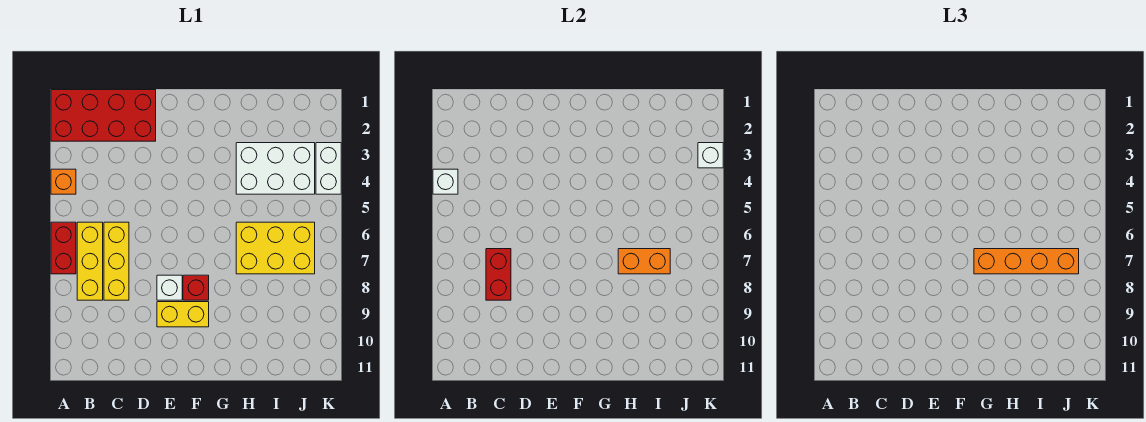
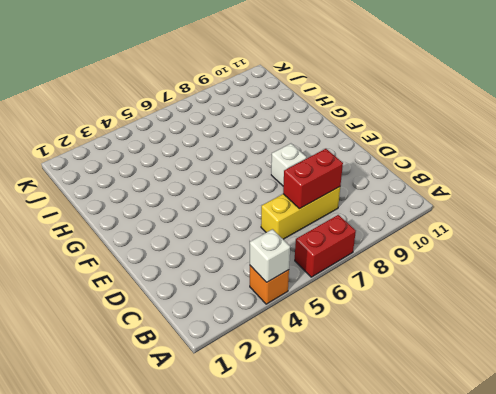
none -> red brick A1:D2 level 1
none -> yellow brick B6:B8 level 1
none -> yellow brick E9:F9 level 1

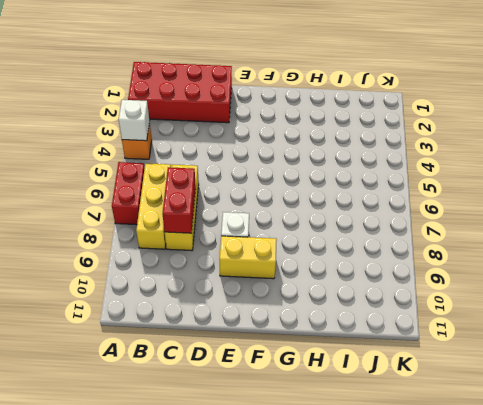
none -> red brick F8 level 1
none -> white brick H3:J4 level 1
none -> yellow brick H6:J7 level 1

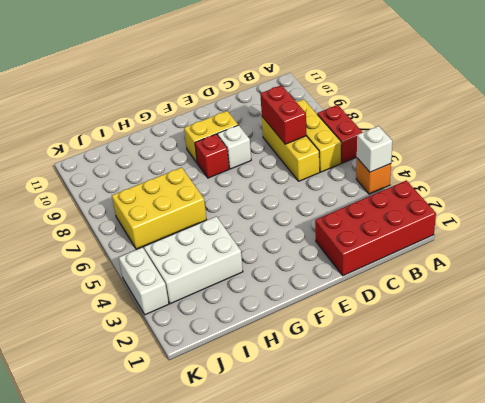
none -> orange brick H7:I7 level 2
none -> white brick K3 level 2
none -> orange brick G7:J7 level 3

